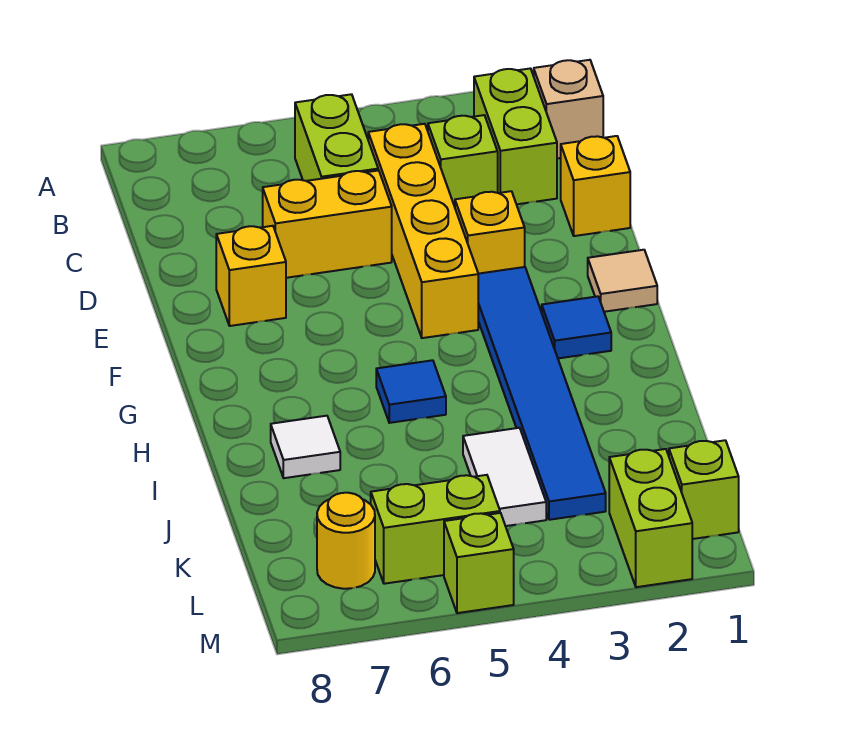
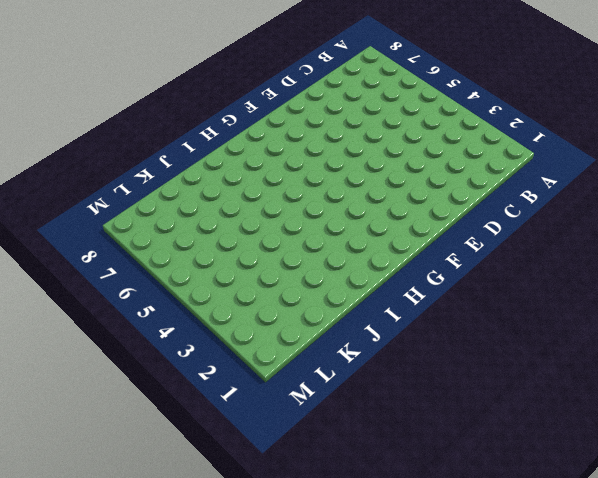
none -> tan brick B1 level 1
none -> lime brick B2:C2 level 1
none -> lime brick B5:C5 level 1

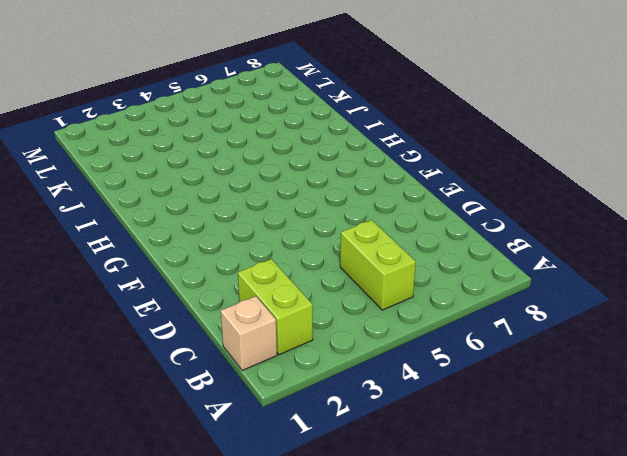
none -> lime brick C3 level 1
none -> yellow brick C4:F4 level 1
none -> yellow brick D1 level 1

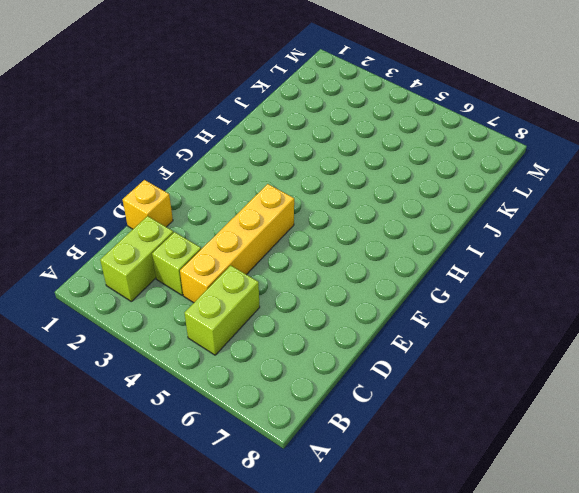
none -> tan brick B1 level 1
none -> yellow brick D5:D6 level 1
none -> yellow brick E3 level 1

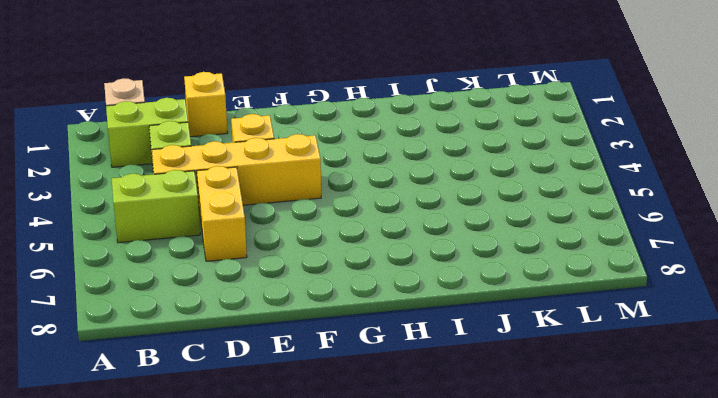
none -> yellow brick E7 level 1
none -> tan tile F1 level 1
none -> blue tile F3:K3 level 1

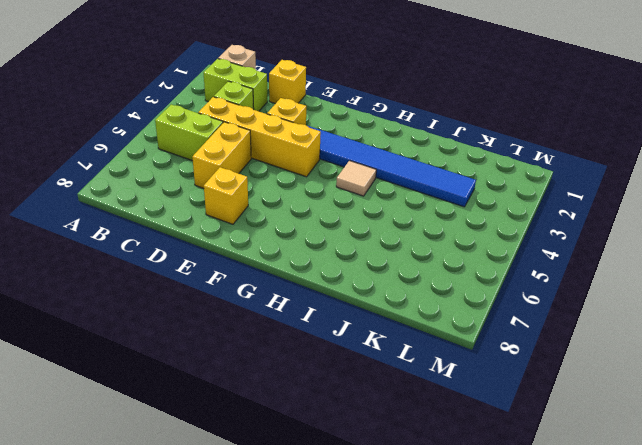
tan tile H4 level 1 -> tan tile F1 level 1
none -> blue tile G2 level 1
none -> blue tile H5 level 1
none -> white tile I7 level 1

